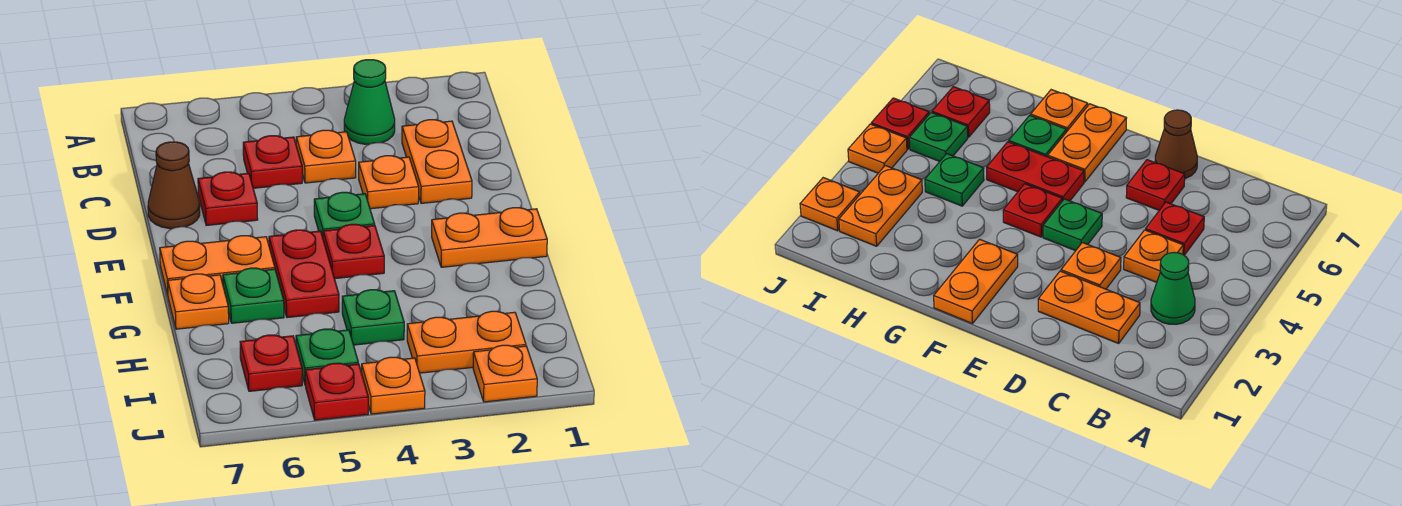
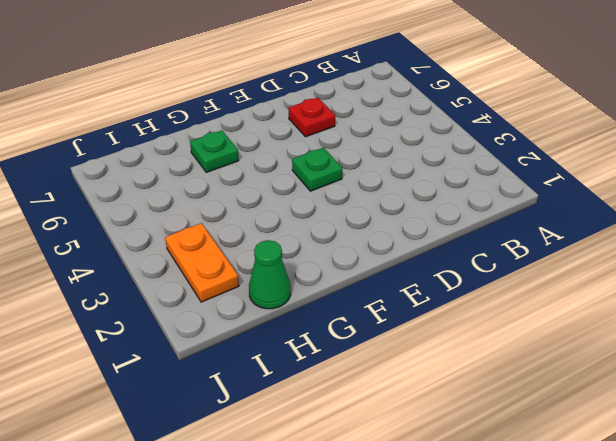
green cone H1 level 1 -> green cone B3 level 1
none -> orange plate C2:D2 level 1
none -> orange plate C4 level 1
none -> red plate C5 level 1

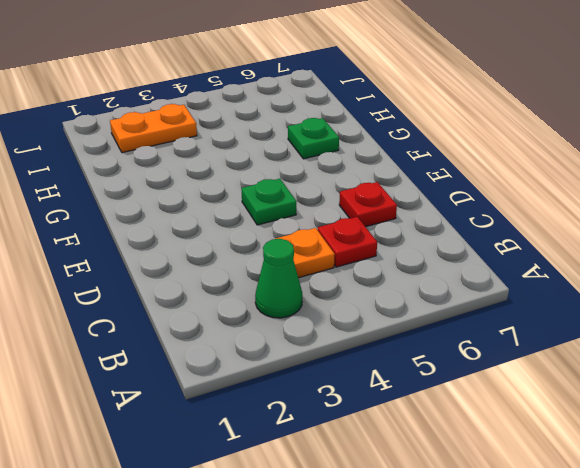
none -> orange plate C2:D2 level 1
none -> orange plate D3 level 1
none -> brown cone D7 level 1

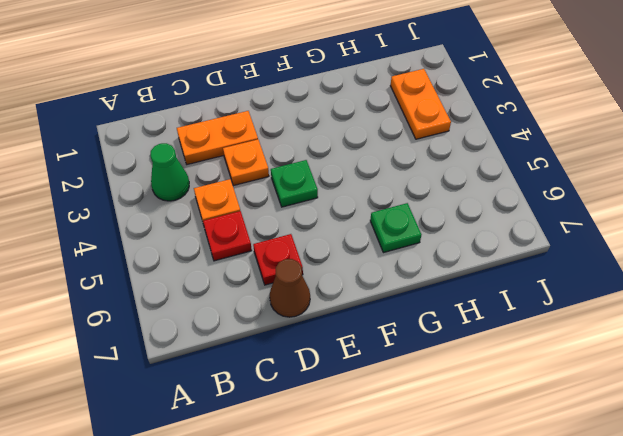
none -> orange plate F1:F2 level 1
none -> red plate F4 level 1
none -> red plate F5:G5 level 1

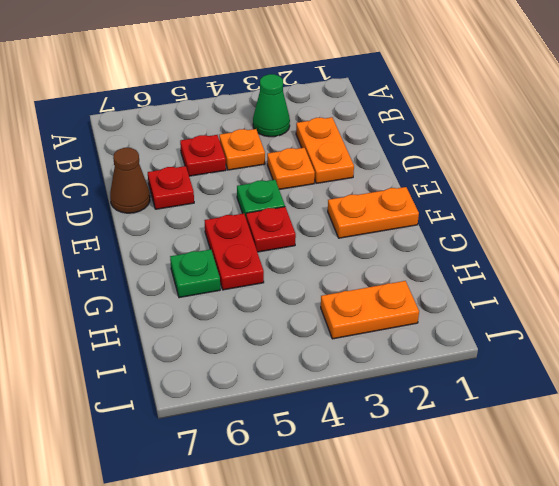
none -> orange plate F6:F7 level 1
none -> orange plate G7 level 1
none -> green plate H4 level 1

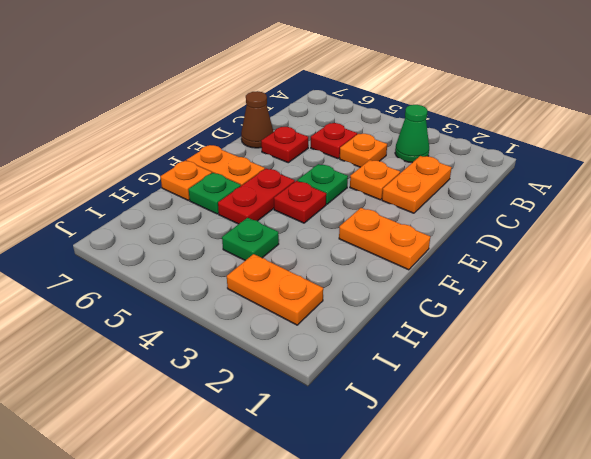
none -> green plate I5 level 1
none -> red plate I6 level 1
none -> orange plate J2 level 1

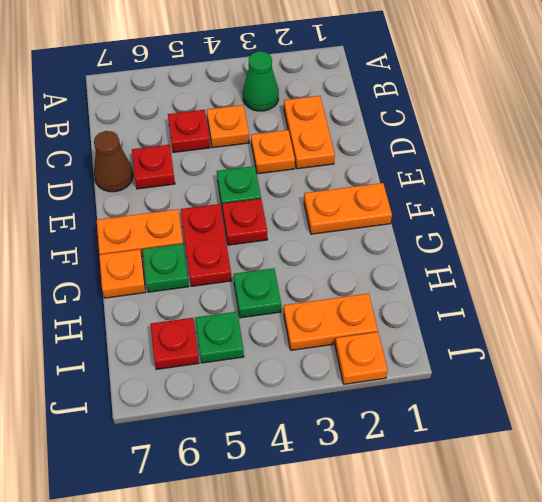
none -> orange plate J4 level 1
none -> red plate J5 level 1

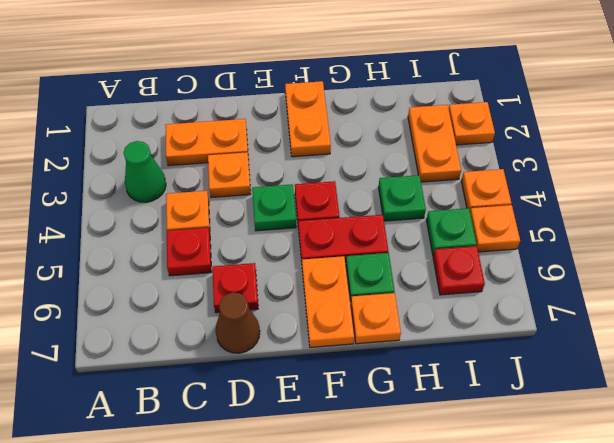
orange plate J5 level 1 -> red plate J5 level 1

